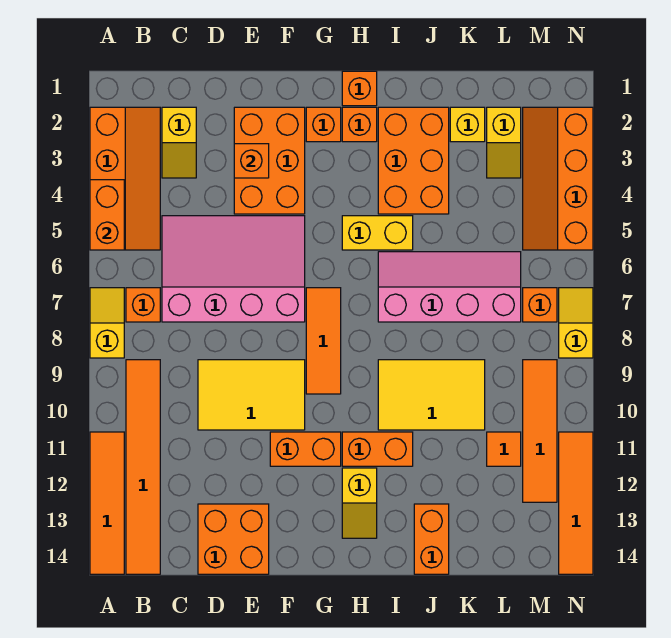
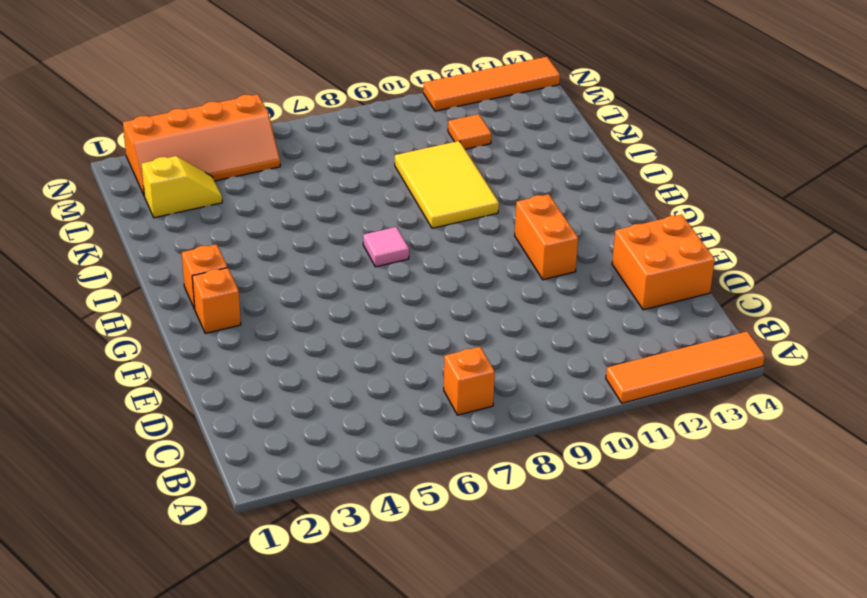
pink tile H7 level 1 -> none
none -> orange slope A2:B5 level 1 top A
none -> yellow slope A7:A8 level 1 top 8
none -> orange tile B9:B14 level 1
none -> yellow slope C2:C3 level 1 top 2

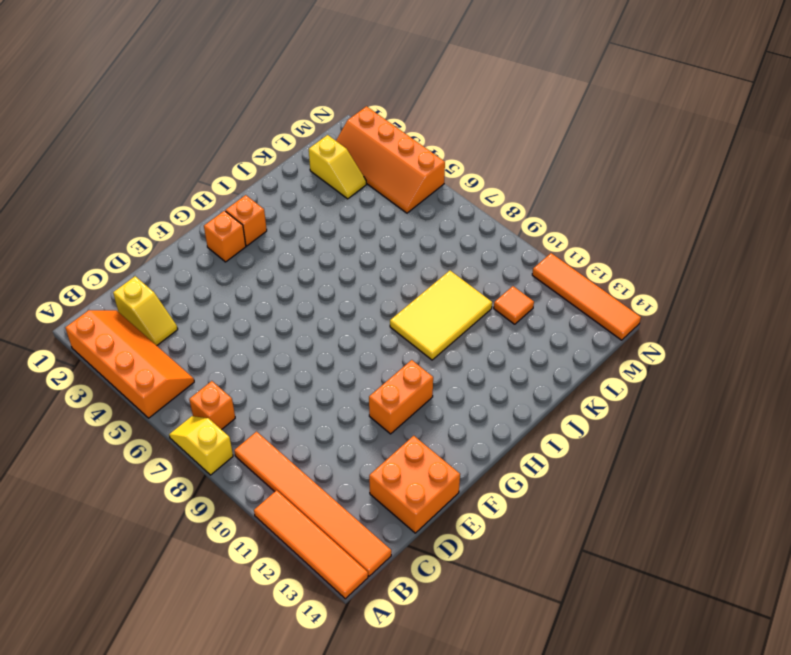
none -> pink slope C5:F7 level 1 top 7
none -> yellow tile D9:F10 level 1
none -> orange brick E2:F4 level 1
none -> orange tile G7:G9 level 1

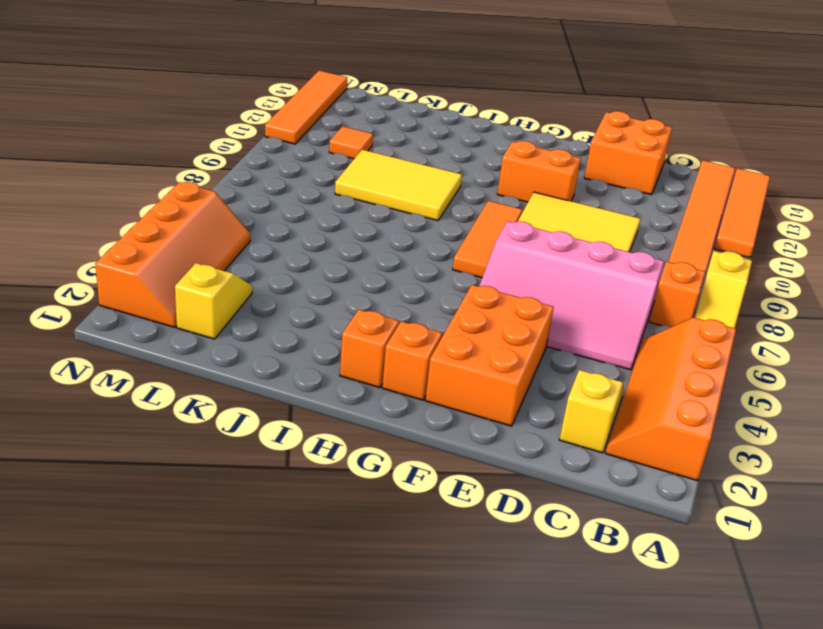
none -> orange brick H1 level 1
none -> yellow brick H5:I5 level 1
none -> orange brick H11:I11 level 1
none -> yellow slope H12:H13 level 1 top 12

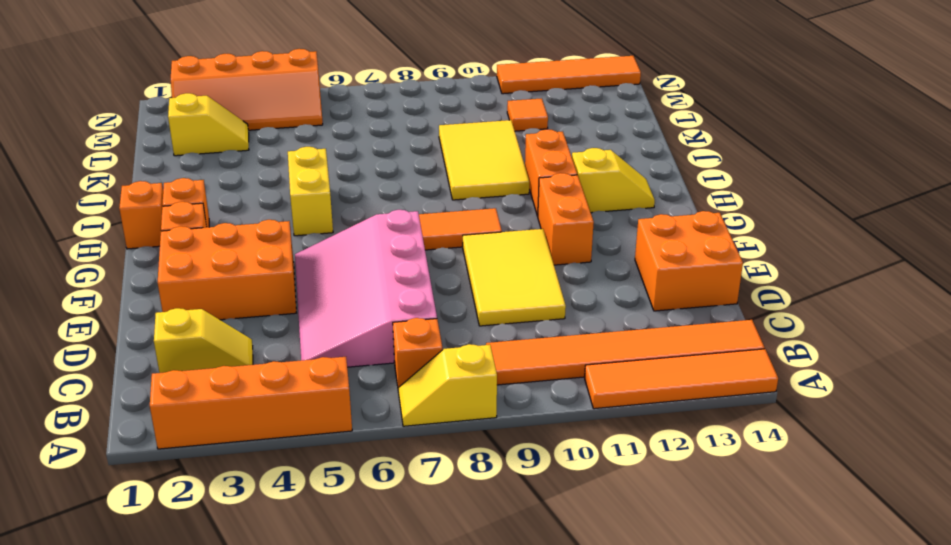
none -> orange brick I2:J4 level 1
none -> pink slope I6:L7 level 1 top 7
none -> orange brick J13:J14 level 1
none -> yellow brick K2 level 1

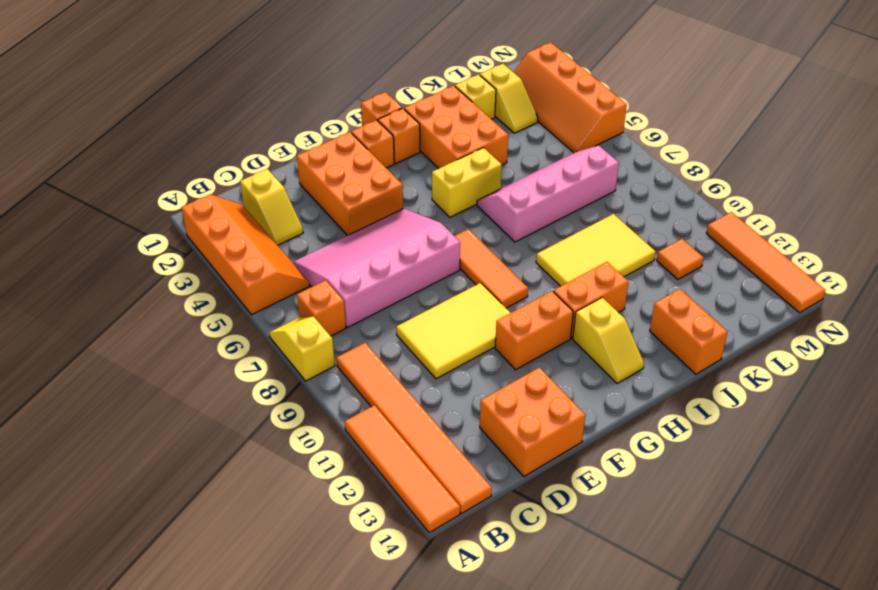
none -> orange brick M7 level 1
none -> orange tile M9:M12 level 1
none -> yellow slope N7:N8 level 1 top 8
none -> orange brick A4:A5 level 2

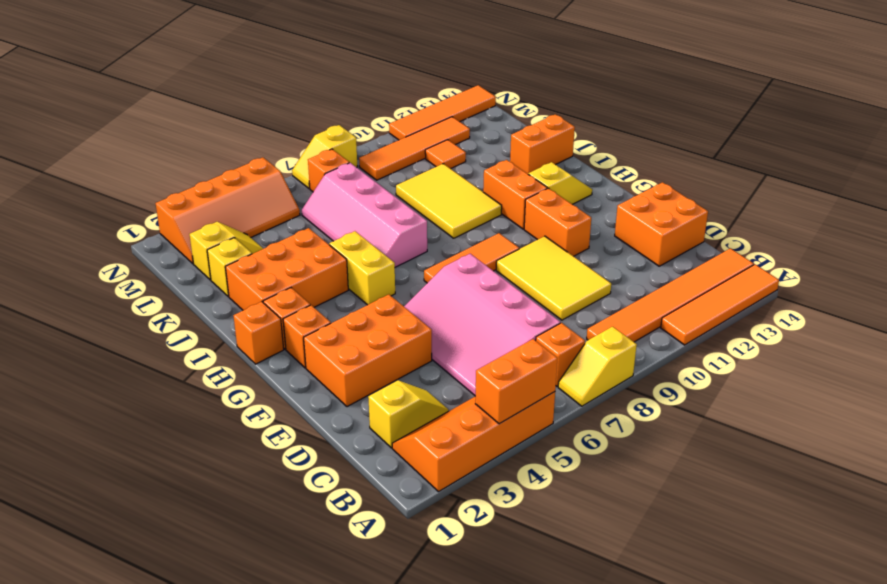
none -> orange brick E3 level 2

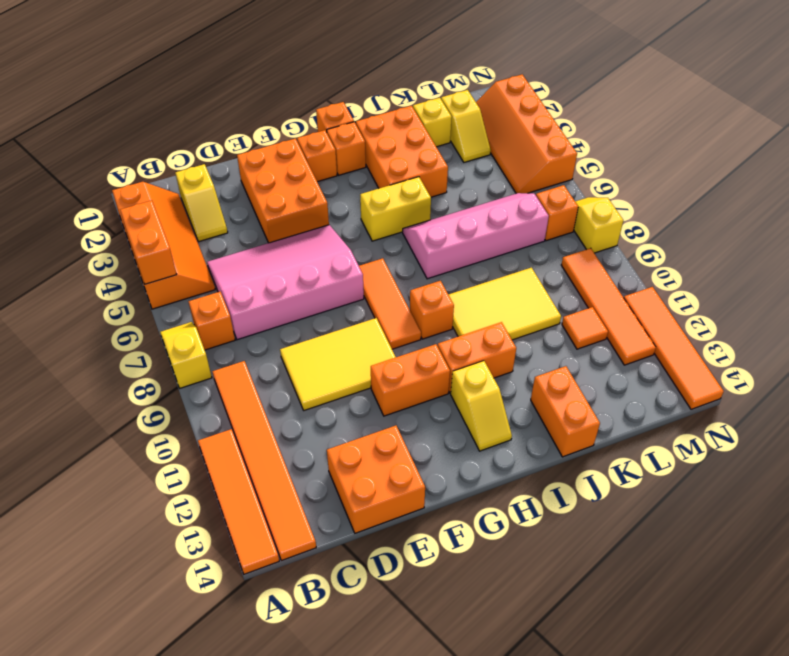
orange brick H9 level 1 -> orange brick E3 level 2

